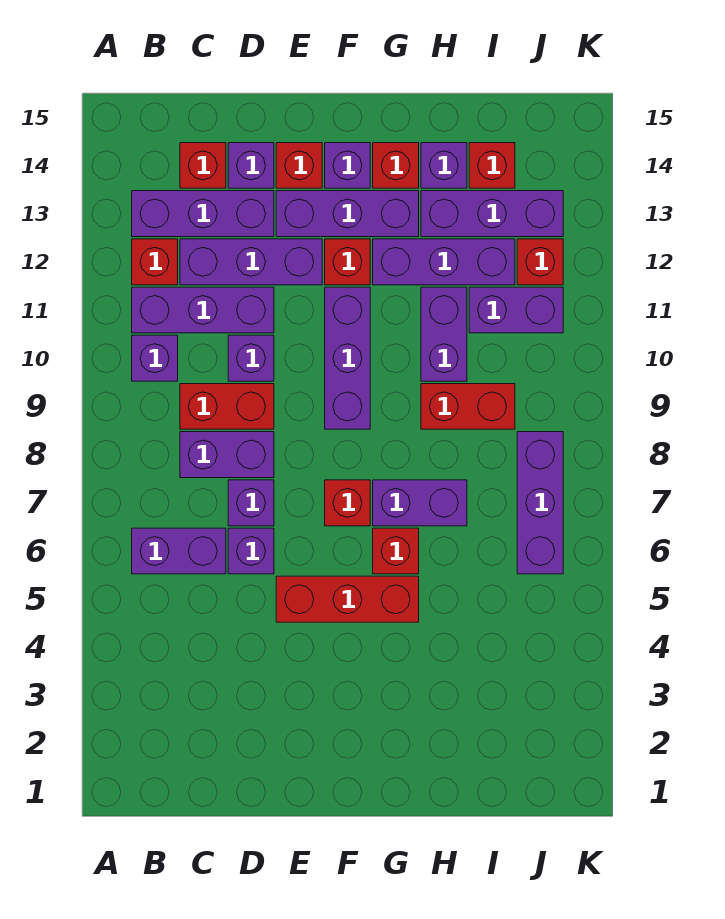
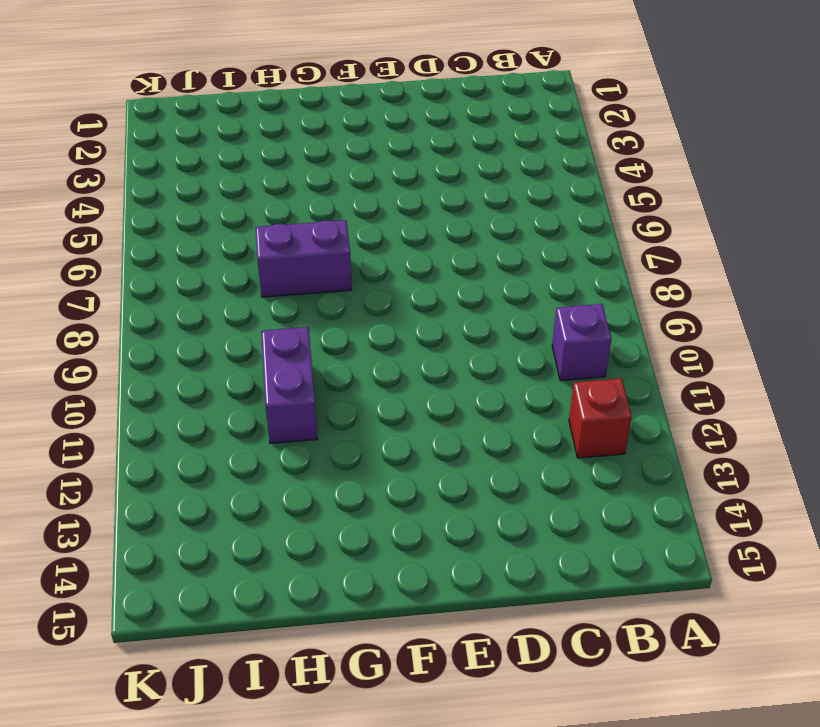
none -> purple brick B6:C6 level 1
none -> purple brick B11:D11 level 1
none -> purple brick B13:D13 level 1
none -> purple brick C8:D8 level 1

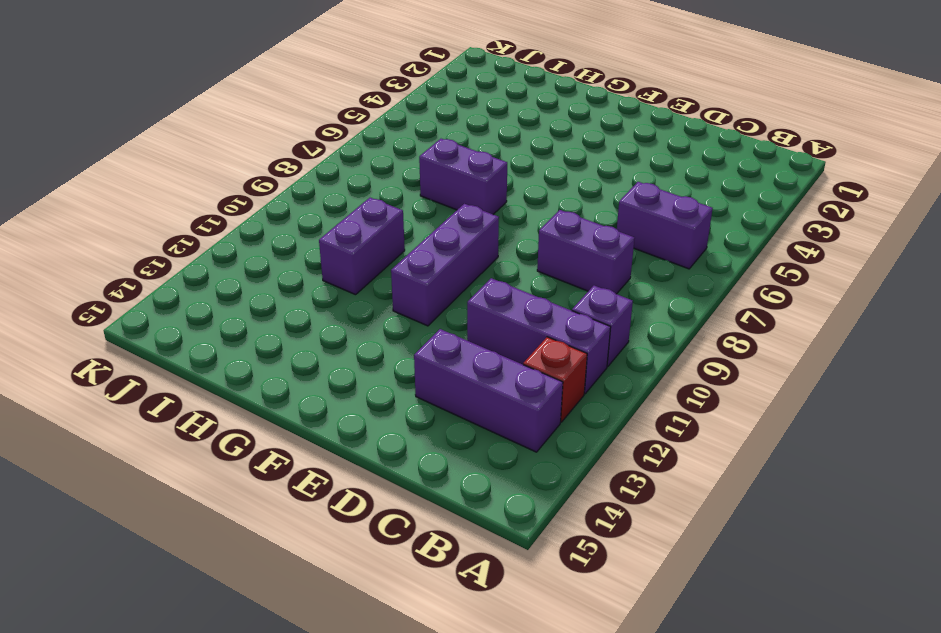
none -> red brick C9:D9 level 1
none -> purple brick C12:E12 level 1
none -> red brick C14 level 1
none -> purple brick D6 level 1

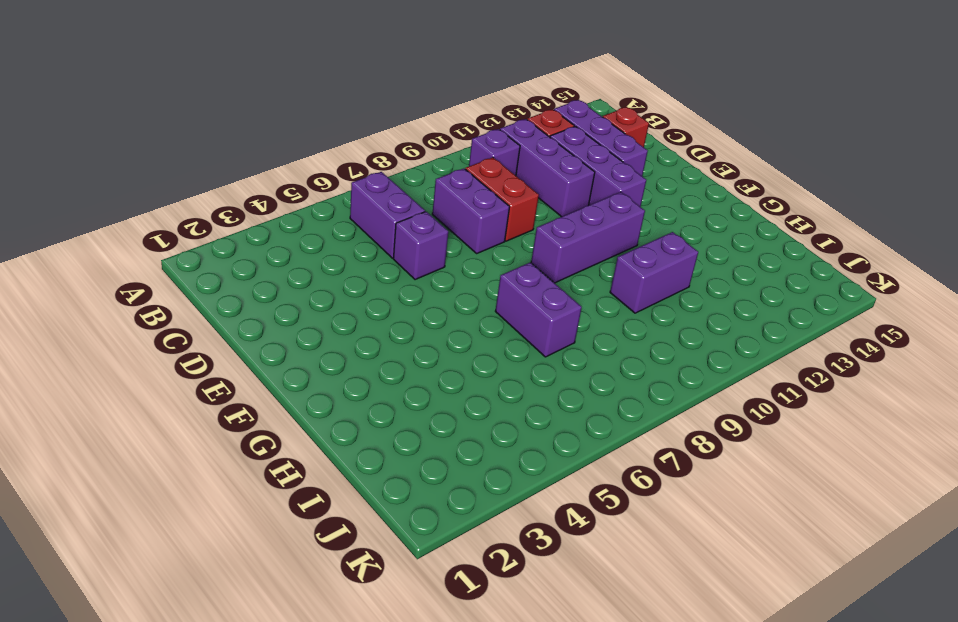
none -> purple brick D7 level 1
none -> purple brick D10 level 1
none -> purple brick D14 level 1
none -> red brick E5:G5 level 1

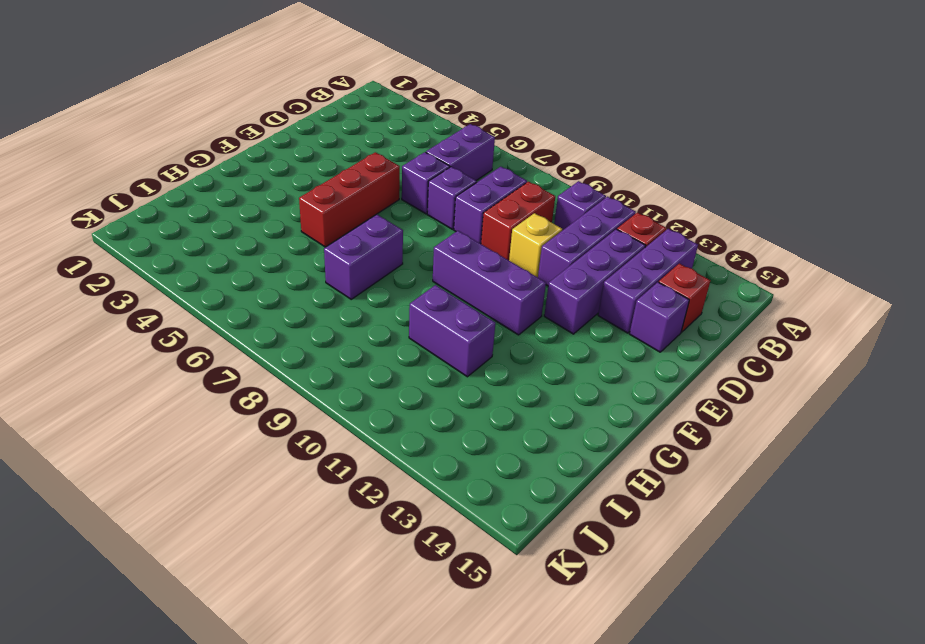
yellow brick D10 level 1 -> purple brick D10 level 1
none -> purple brick E13:G13 level 1
none -> red brick E14 level 1
none -> red brick F7 level 1
none -> red brick F12 level 1

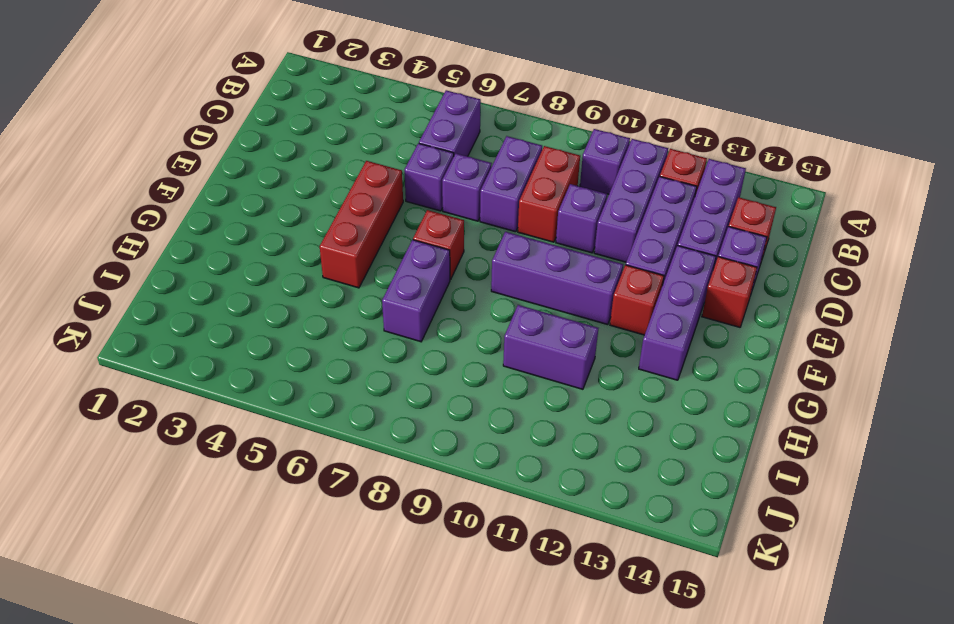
none -> purple brick F14 level 1
none -> red brick G6 level 1
none -> purple brick G12:I12 level 1
none -> red brick G14 level 1

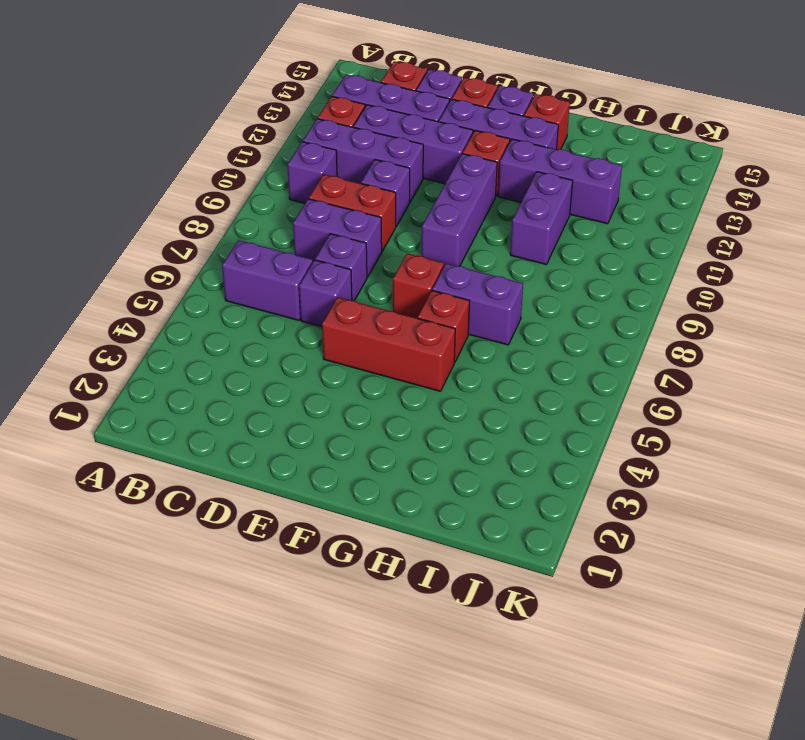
none -> red brick H9:I9 level 1
none -> purple brick H13:J13 level 1
none -> purple brick H14 level 1
none -> purple brick I11:J11 level 1

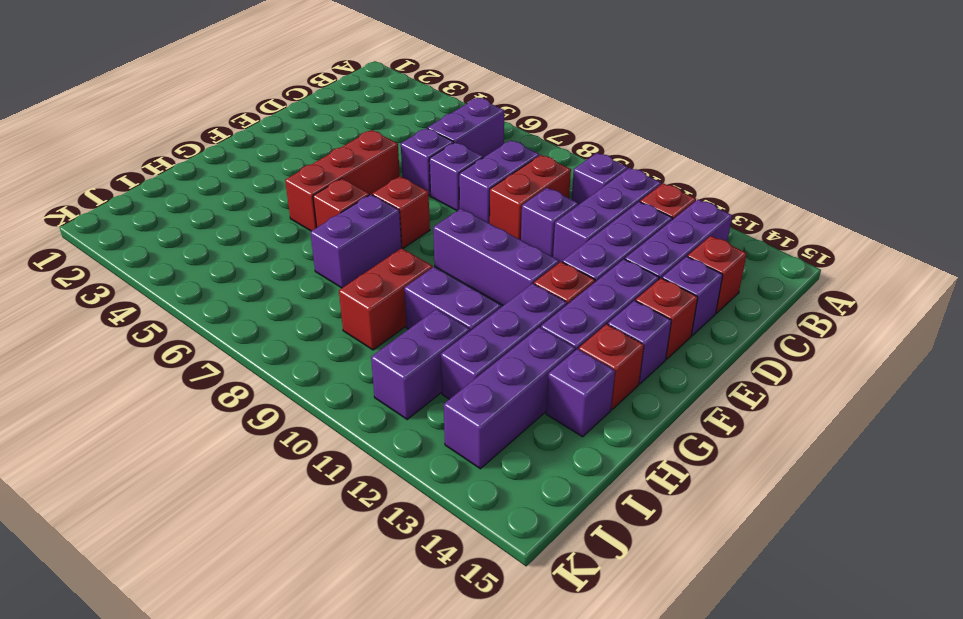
none -> red brick I14 level 1
none -> purple brick J6:J8 level 1
none -> red brick J12 level 1

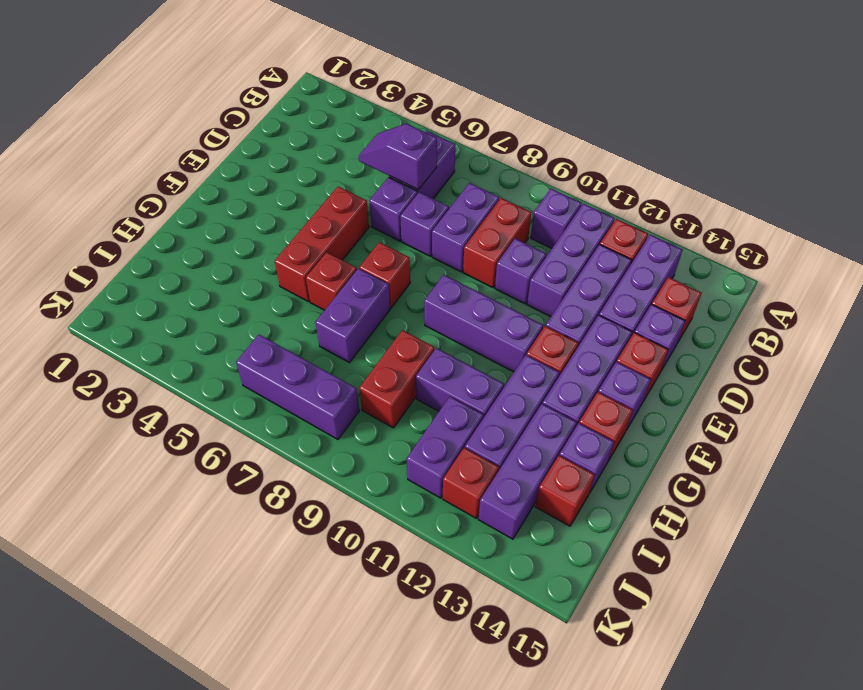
purple slope C5:C6 level 2 top 6 -> none

